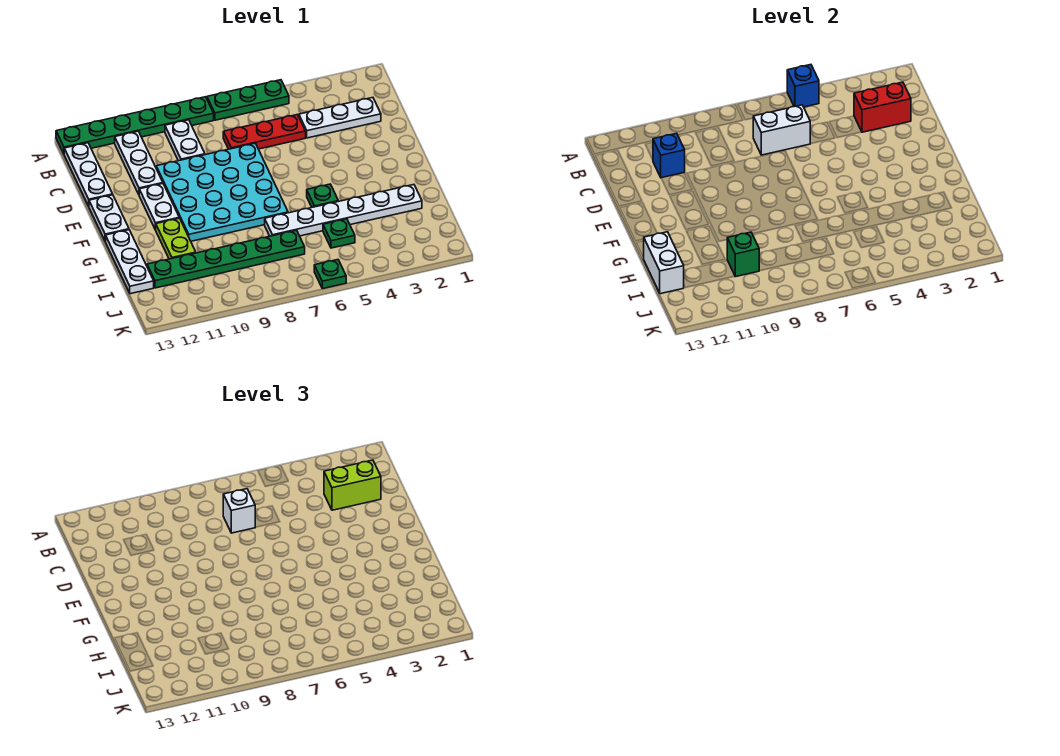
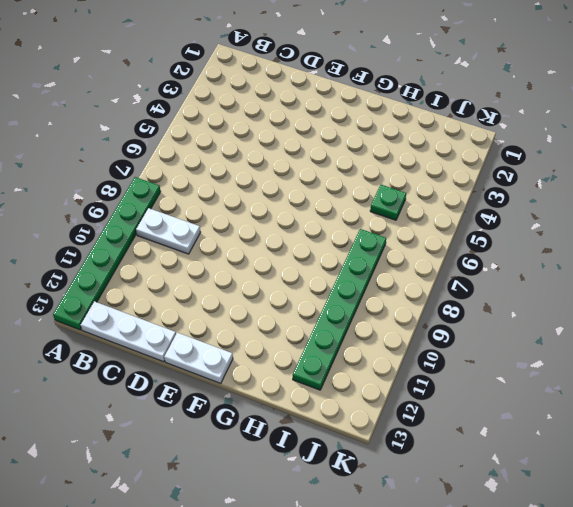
none -> green plate A5:A7 level 1
none -> white plate B11:D11 level 1
none -> white plate C2:C4 level 1

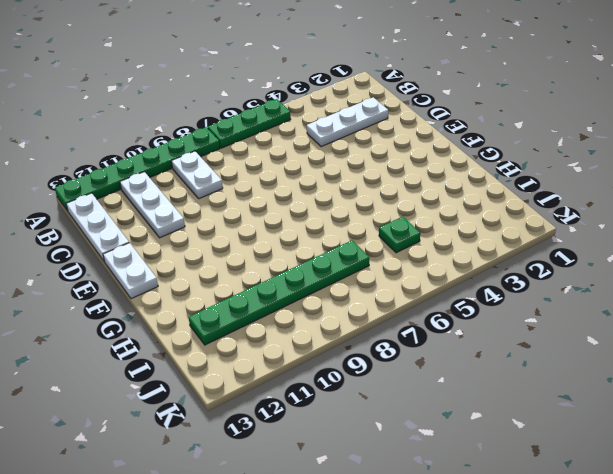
none -> red plate C5:C7 level 1
none -> cyan plate D7:G10 level 1
none -> white plate E11:F11 level 1

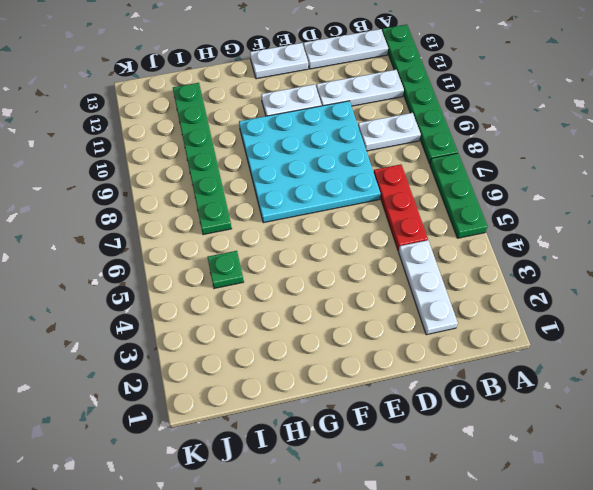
none -> green plate G5 level 1
none -> lime plate G11:H11 level 1
none -> white plate G13:I13 level 1

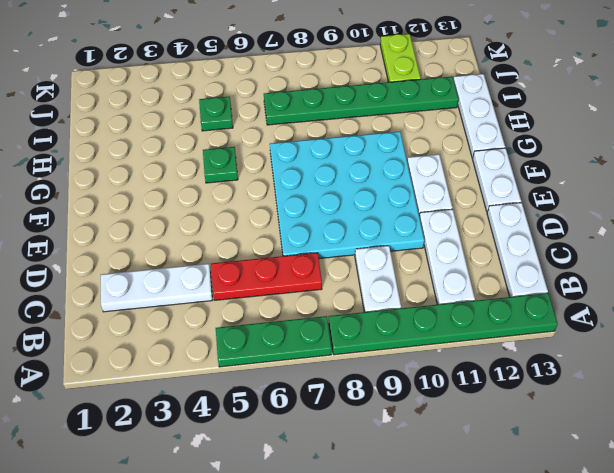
lime plate J11:K11 level 1 -> lime plate G11:H11 level 1
none -> white plate H2:H7 level 1
none -> green plate K6 level 1
none -> blue brick A5 level 2

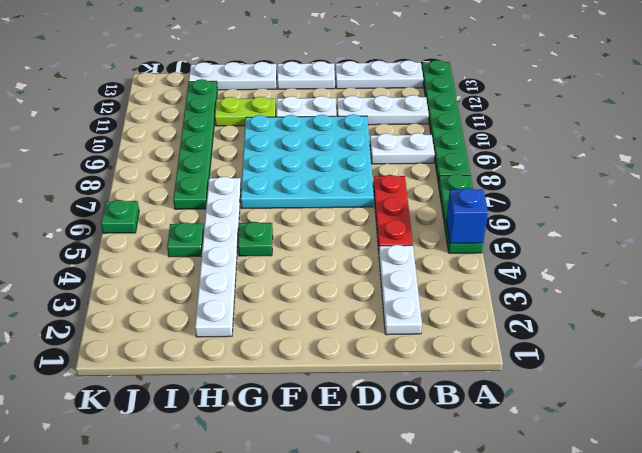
none -> red brick C2:C3 level 2
none -> white brick C6:C7 level 2
none -> blue brick C11 level 2

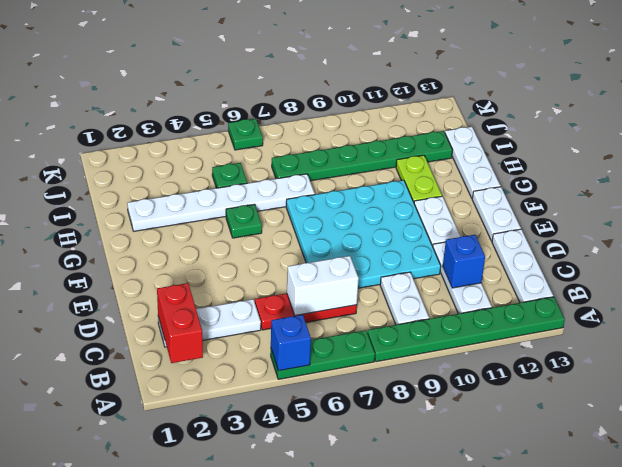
red brick B2:C2 level 2 -> red brick C2:C3 level 2
none -> white brick H13:I13 level 2
none -> green brick I10 level 2
none -> lime brick C2:C3 level 3

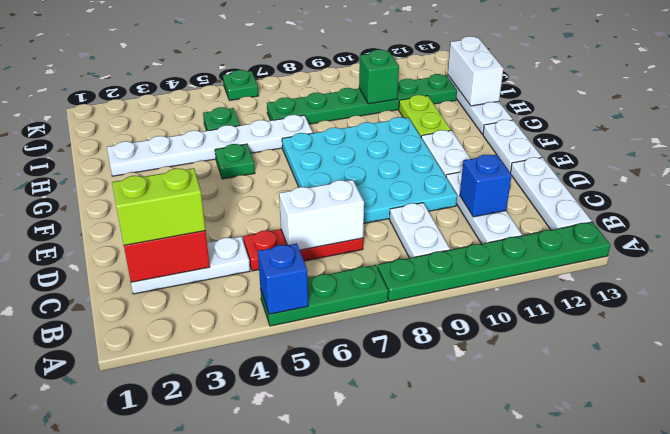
none -> white brick C7 level 3

